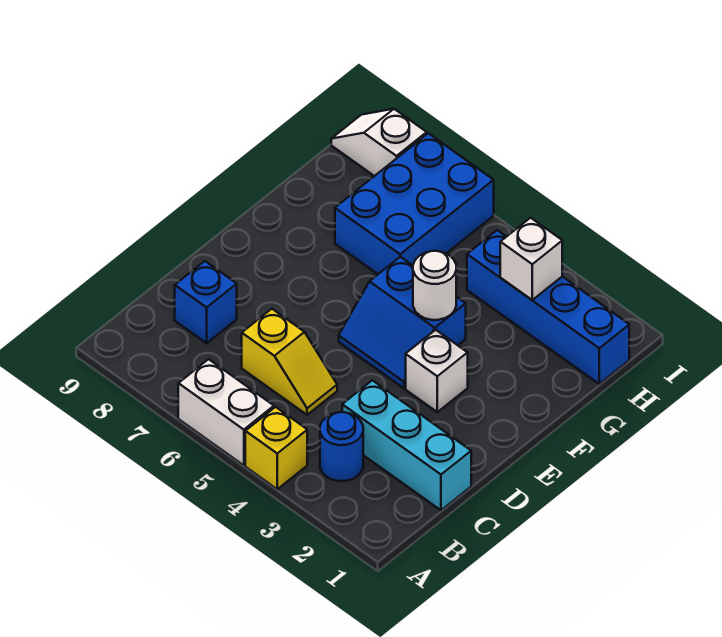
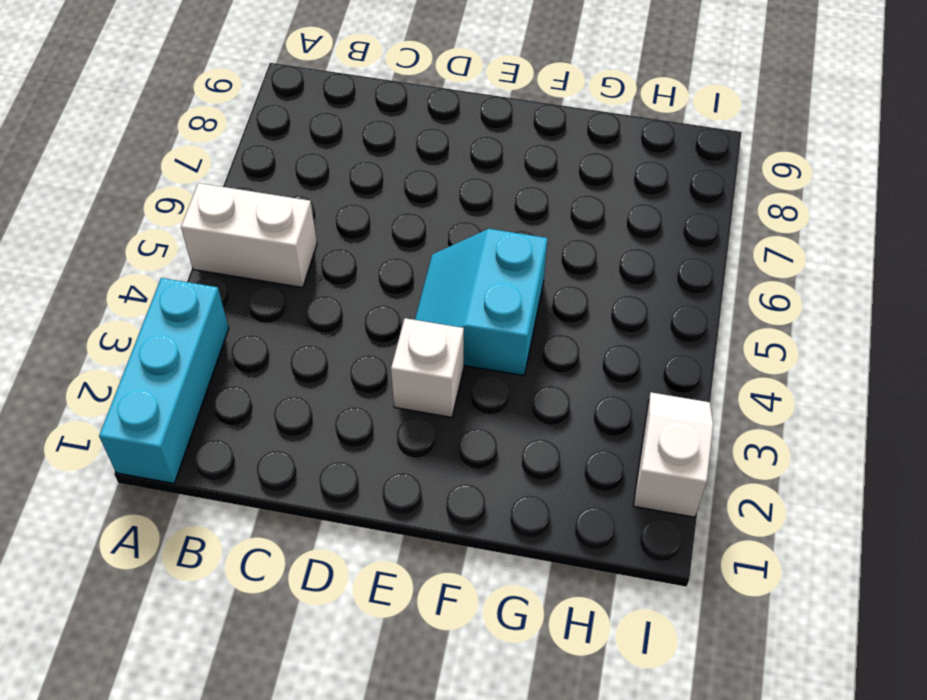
cyan brick A1:A3 level 1 -> cyan brick C1:C3 level 1
white brick A5:B5 level 1 -> white brick A5:A6 level 1
cyan slope E4:F5 level 1 top F -> blue slope E4:F5 level 1 top F
white slope I2:I3 level 1 top 2 -> white slope I8:I9 level 1 top 8
none -> yellow brick A4 level 1
none -> blue round brick B3 level 1
none -> yellow slope C5:C6 level 1 top 6

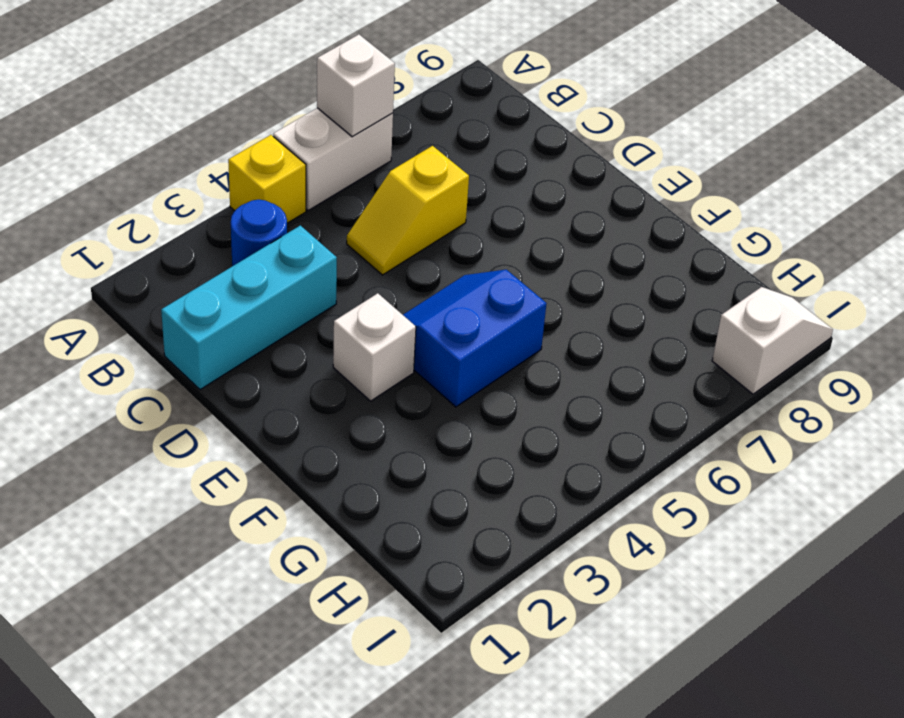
white brick A6 level 2 -> white brick H3 level 2
none -> blue brick C8 level 1
none -> blue brick G6:I7 level 1
none -> blue brick H1:H4 level 1

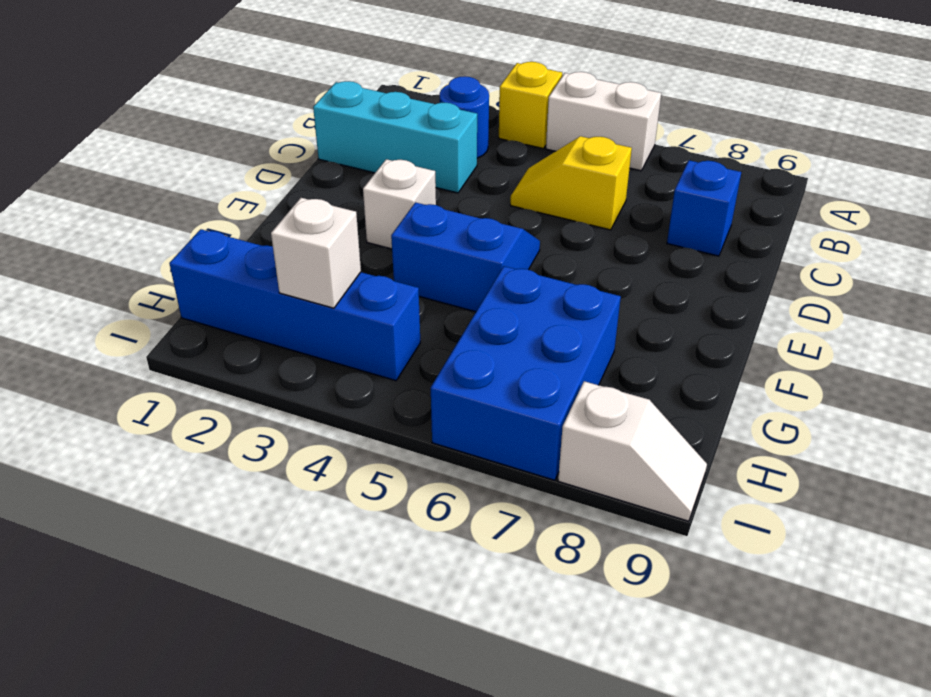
none -> white round brick F4 level 2

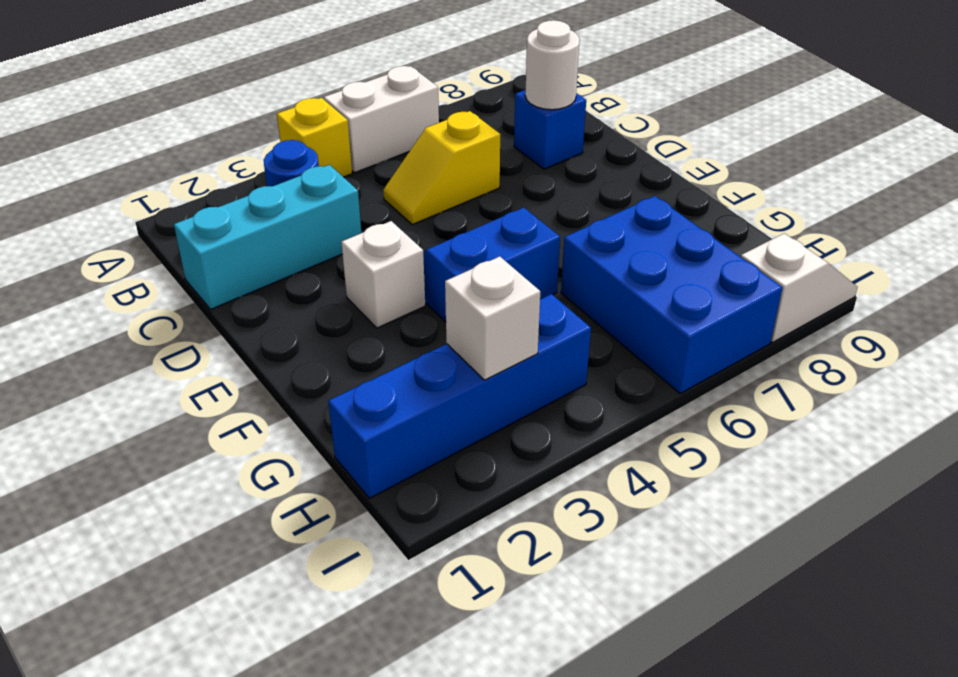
white round brick C8 level 2 -> white round brick F4 level 2

